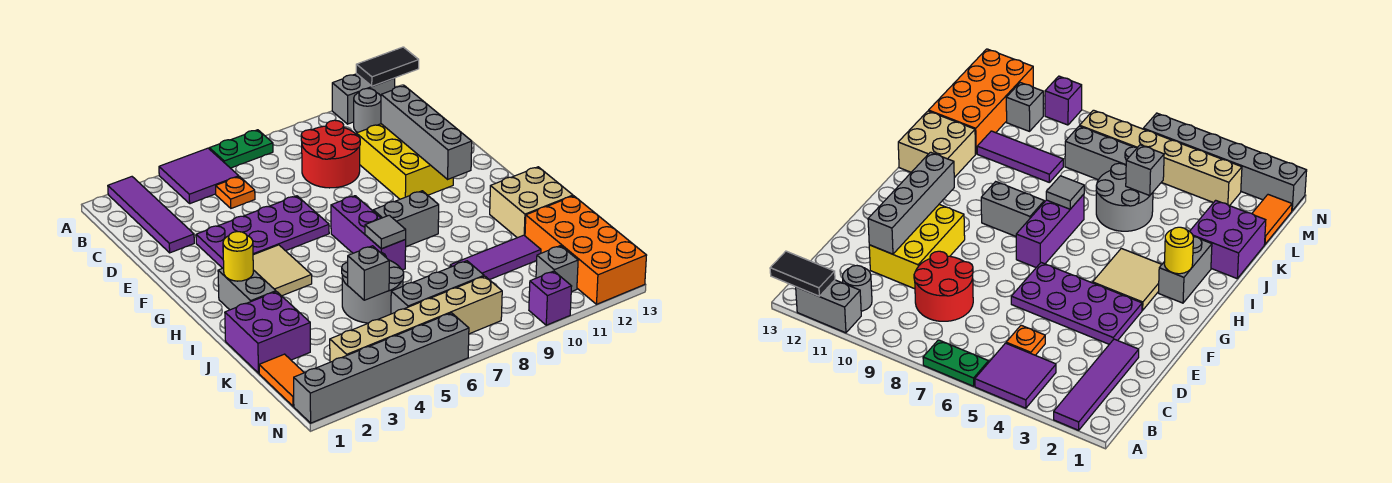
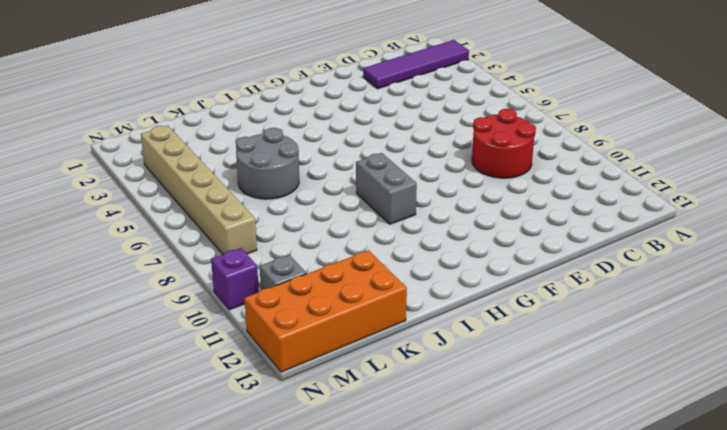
none -> purple tile A4:B5 level 1
none -> green plate A6:A7 level 1
none -> grey brick A11:A12 level 1

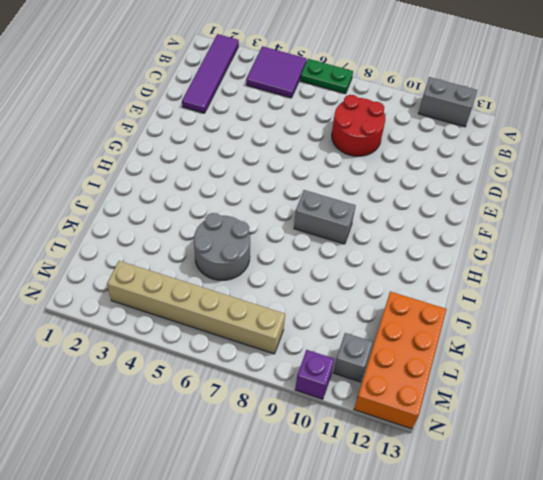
none -> grey round brick B11 level 1
none -> orange plate C5 level 1
none -> yellow brick D10:F11 level 1

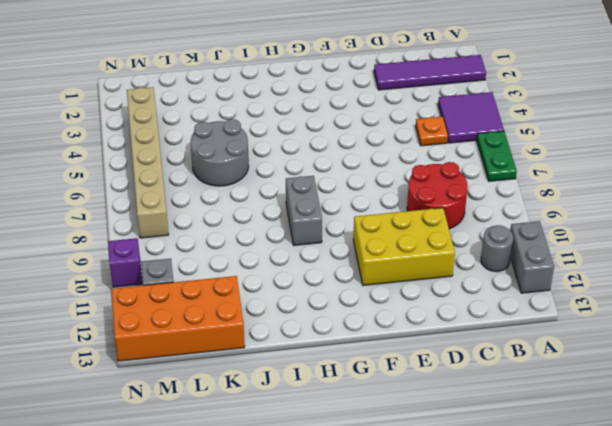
none -> purple plate E3:F6 level 1
none -> tan tile G3:H4 level 1
none -> purple brick G7:I7 level 1

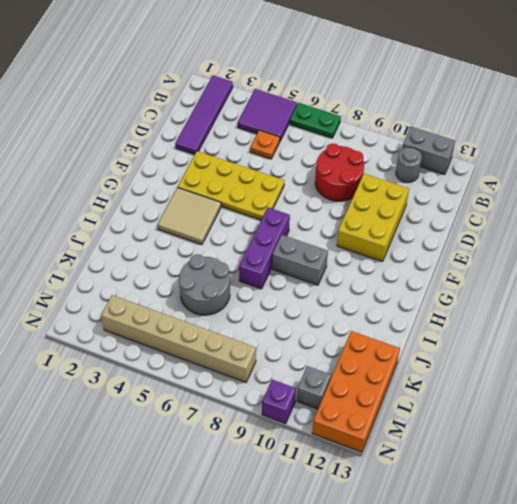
yellow plate E3:F6 level 1 -> purple plate E3:F6 level 1
none -> grey brick H2:I2 level 1
none -> tan brick I12:J13 level 1
none -> purple brick J1:K2 level 1

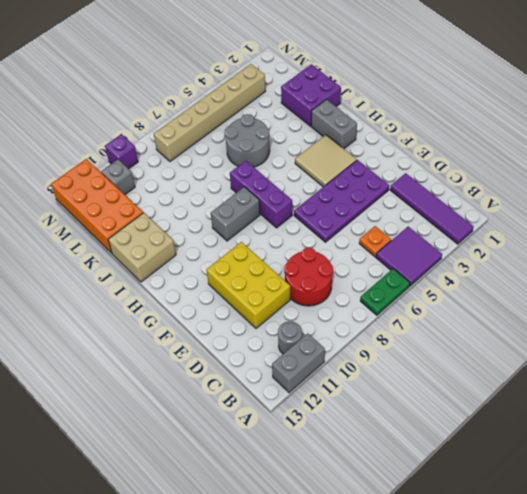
none -> purple tile K9:K11 level 1
none -> orange tile L1:M1 level 1
none -> grey brick L6:L8 level 1

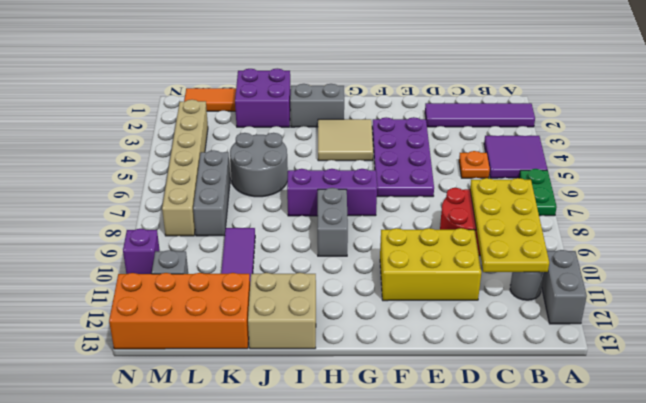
yellow plate B8:C11 level 2 -> none
none -> grey brick N1:N6 level 1
none -> black tile A12:A13 level 2
none -> grey brick D11:G11 level 2

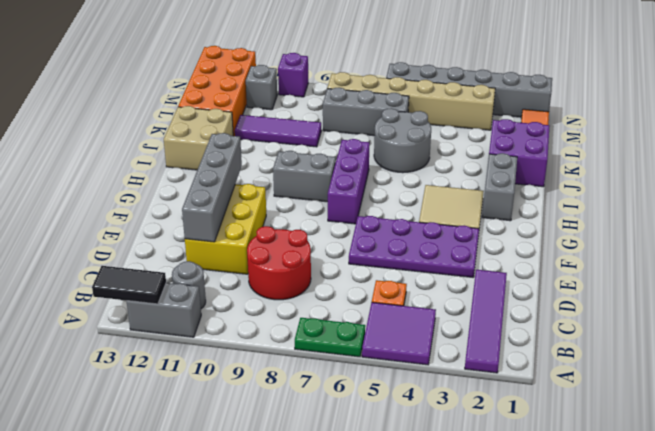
none -> yellow round brick H2 level 2
none -> grey tile I7 level 2
none -> grey brick K5 level 2

